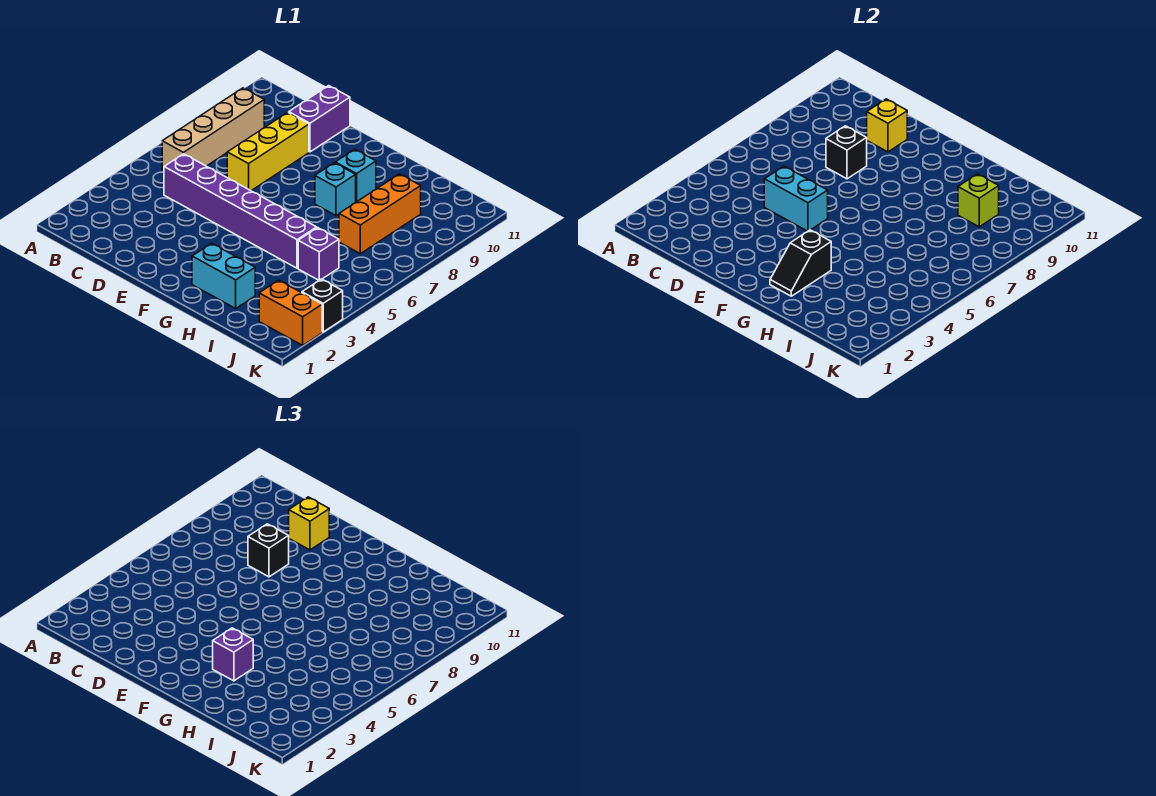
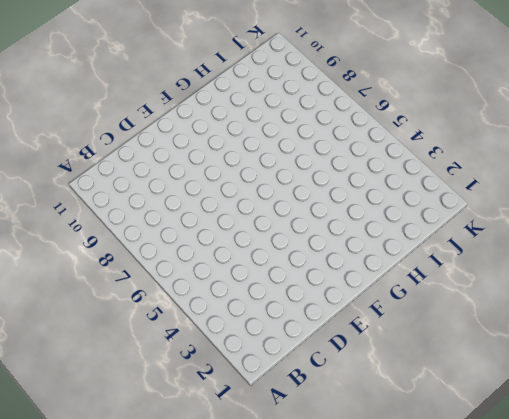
none -> tan brick B6:B9 level 1
none -> purple brick C5:H5 level 1
none -> yellow brick D7:D9 level 1

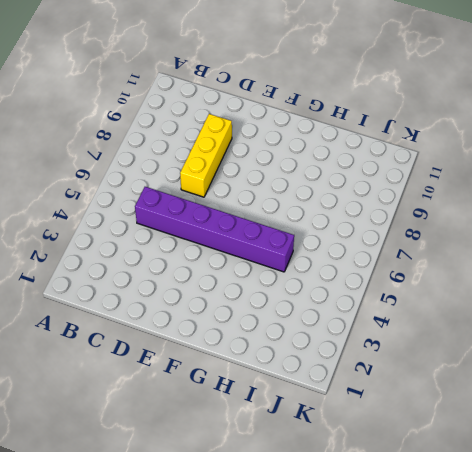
none -> tan brick B6:B9 level 1
none -> purple brick D10:D11 level 1
none -> cyan brick G2:H2 level 1

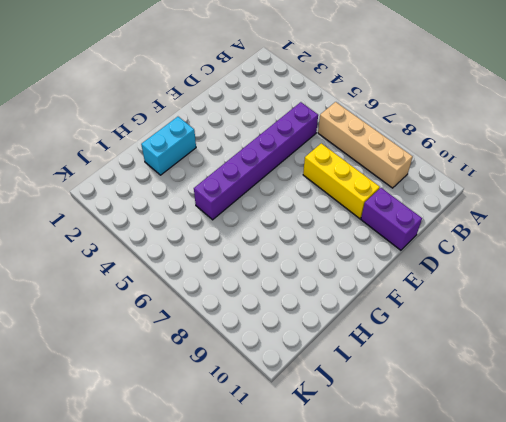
none -> cyan brick G8 level 1
none -> cyan brick G9 level 1
none -> purple brick I5 level 1

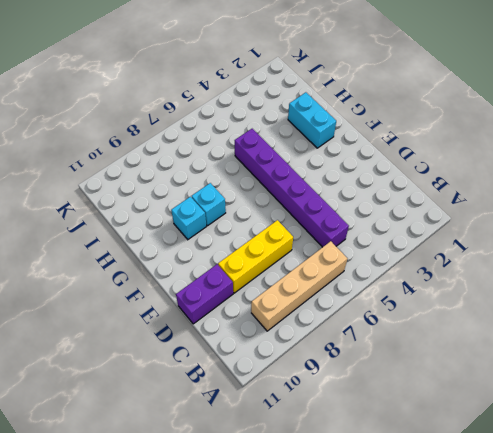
none -> purple brick I5 level 1
none -> orange brick I7:I9 level 1
none -> orange brick J2:K2 level 1

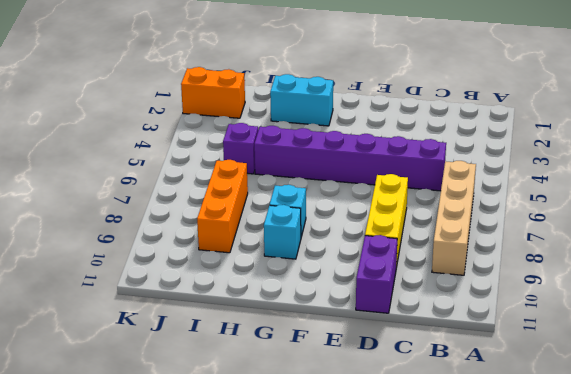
none -> black brick K3 level 1
none -> cyan brick D5:E5 level 2
none -> black brick D8 level 2

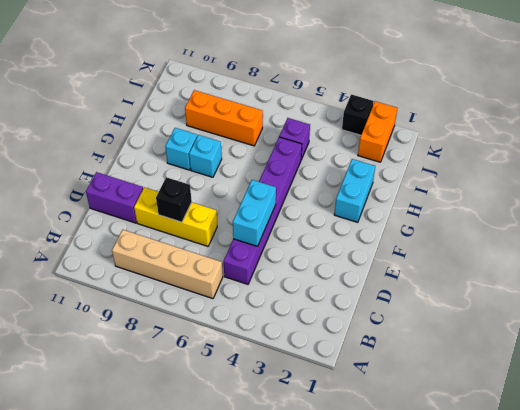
none -> yellow brick D10 level 2
none -> black slope G2:G3 level 2 top 3
none -> lime brick I9 level 2

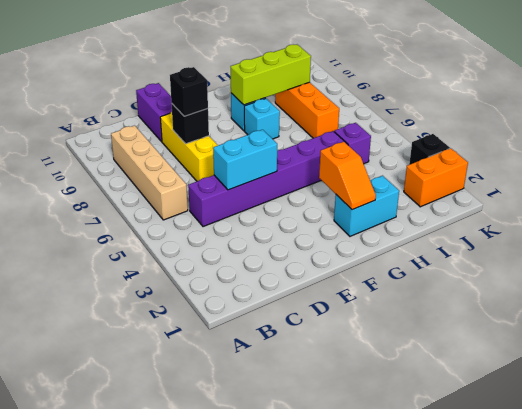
orange slope G2:G3 level 2 top 3 -> black slope G2:G3 level 2 top 3
lime brick G9:I9 level 2 -> lime brick I9 level 2
none -> yellow brick D10 level 2
none -> yellow brick D10 level 3
none -> purple brick G3 level 3

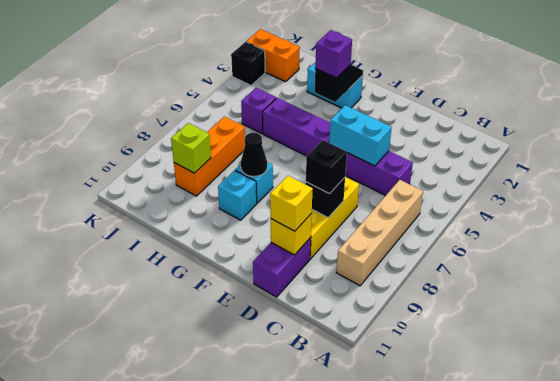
black cone G8 level 2 -> none

